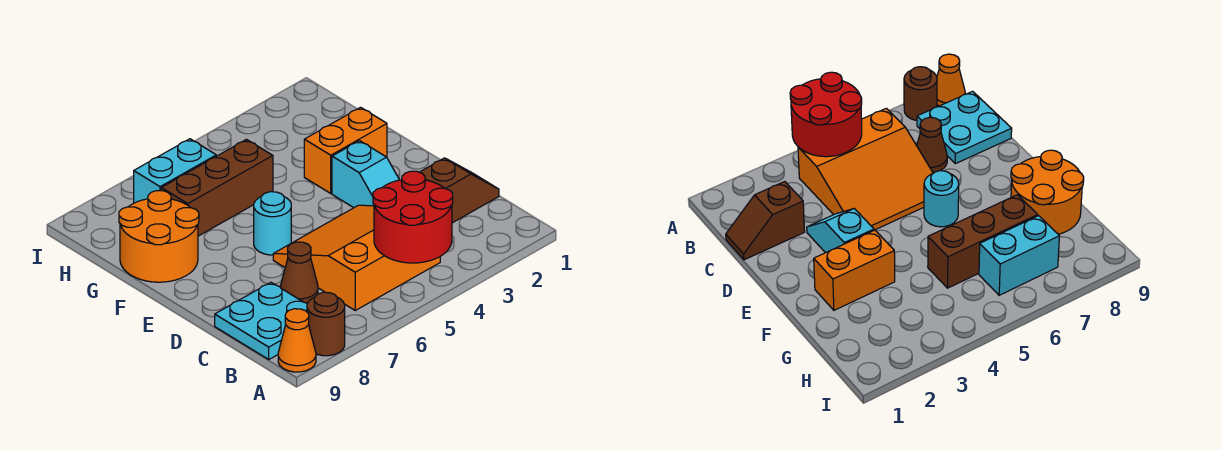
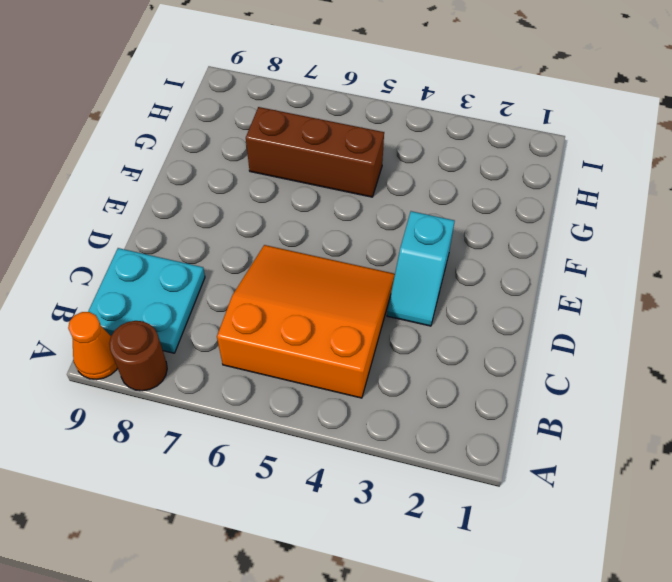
none -> brown slope C1:C2 level 1 top 2
none -> brown cone C7 level 1
none -> cyan round brick E6 level 1

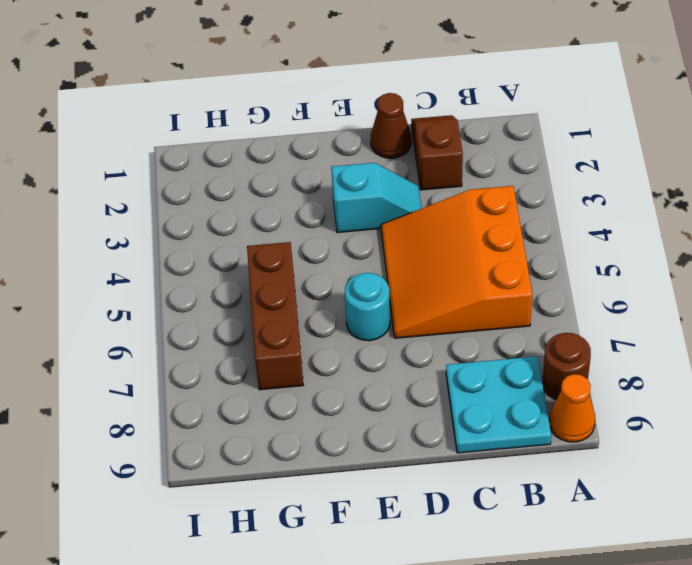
brown cone D1 level 1 -> brown cone C7 level 1
none -> orange brick F2:F3 level 1
none -> orange round brick F8:G9 level 1
none -> cyan brick H6:H7 level 1

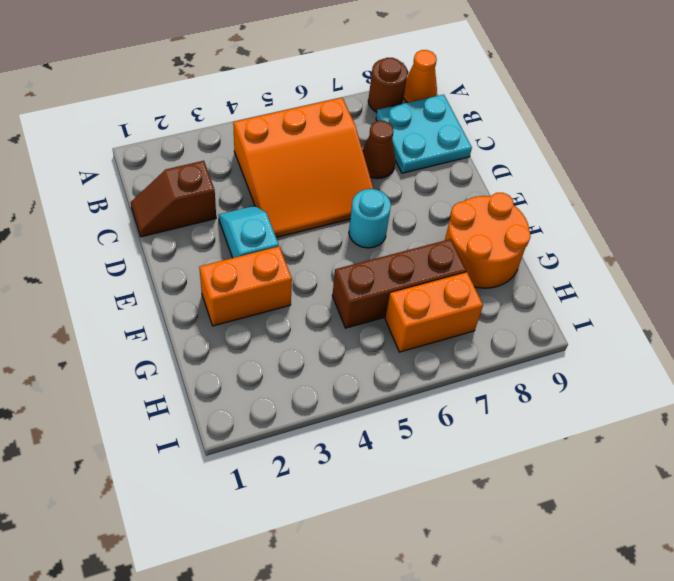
orange brick H6:H7 level 1 -> cyan brick H6:H7 level 1
none -> red round brick A4:B5 level 2

